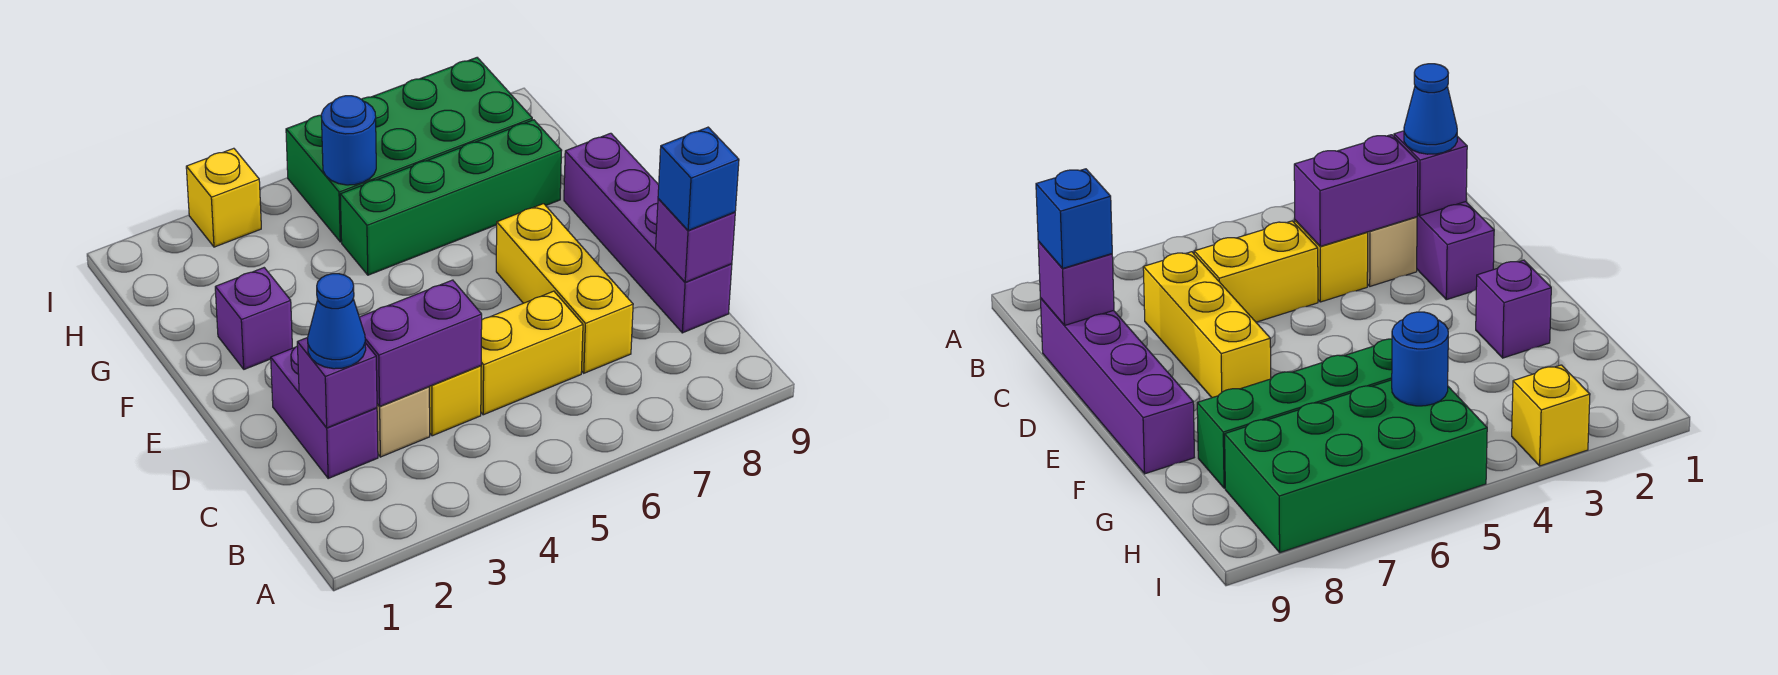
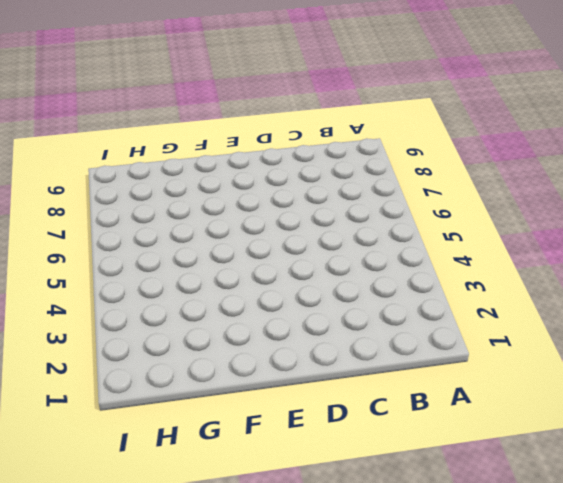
none -> purple brick C2:D2 level 1
none -> tan brick C3 level 1
none -> yellow brick C4 level 1

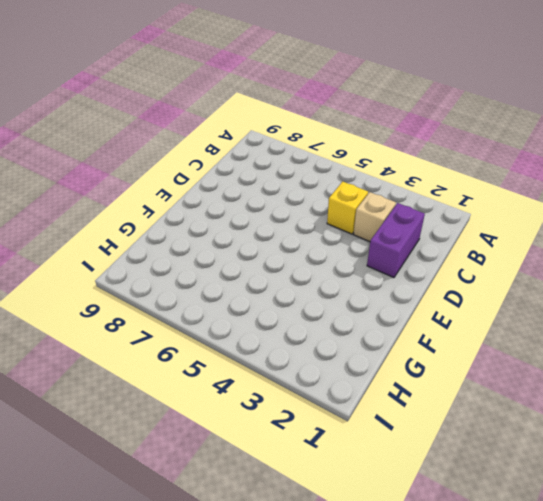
none -> yellow brick C5:C6 level 1
none -> yellow brick C7:E7 level 1
none -> purple brick C9:F9 level 1

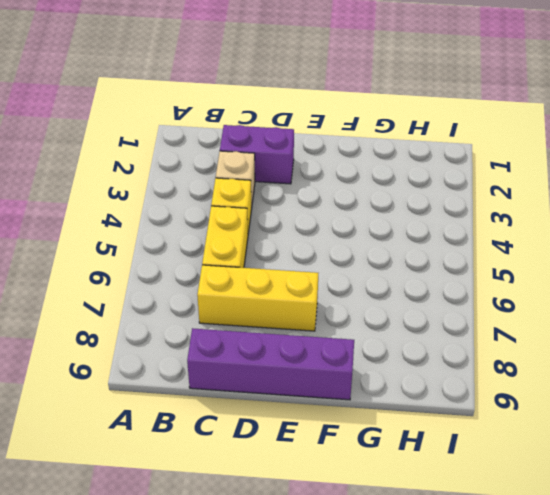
none -> purple brick F2 level 1
none -> green brick G5:G8 level 1
none -> green brick H5:I8 level 1

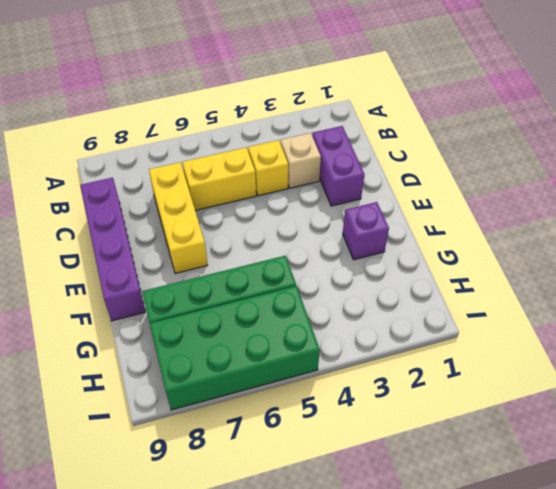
none -> yellow brick I3 level 1
none -> purple brick C2 level 2
none -> purple brick C3:C4 level 2

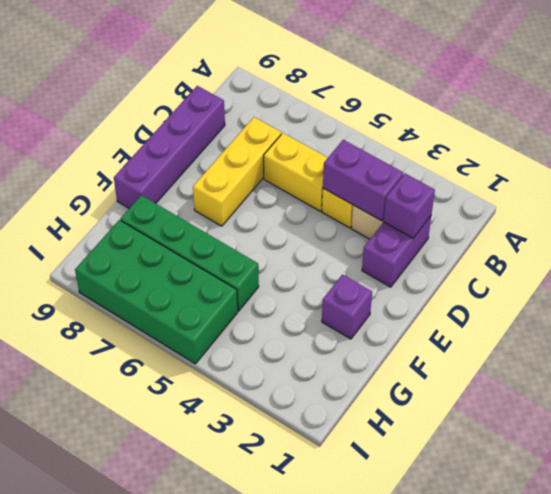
none -> yellow brick I3 level 1
none -> purple brick C9 level 2
none -> blue round brick H5 level 2

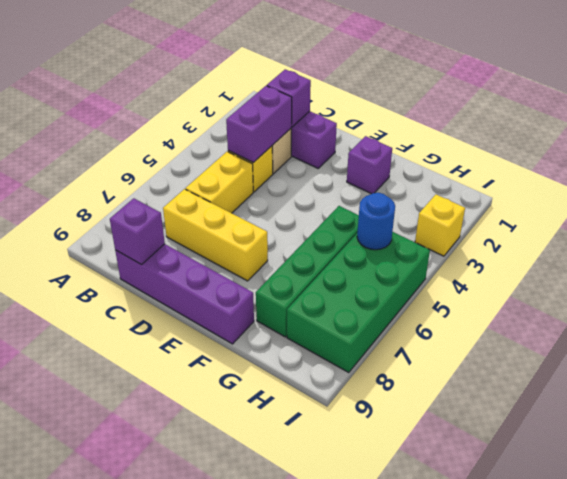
none -> blue cone C2 level 3
none -> blue brick C9 level 3

